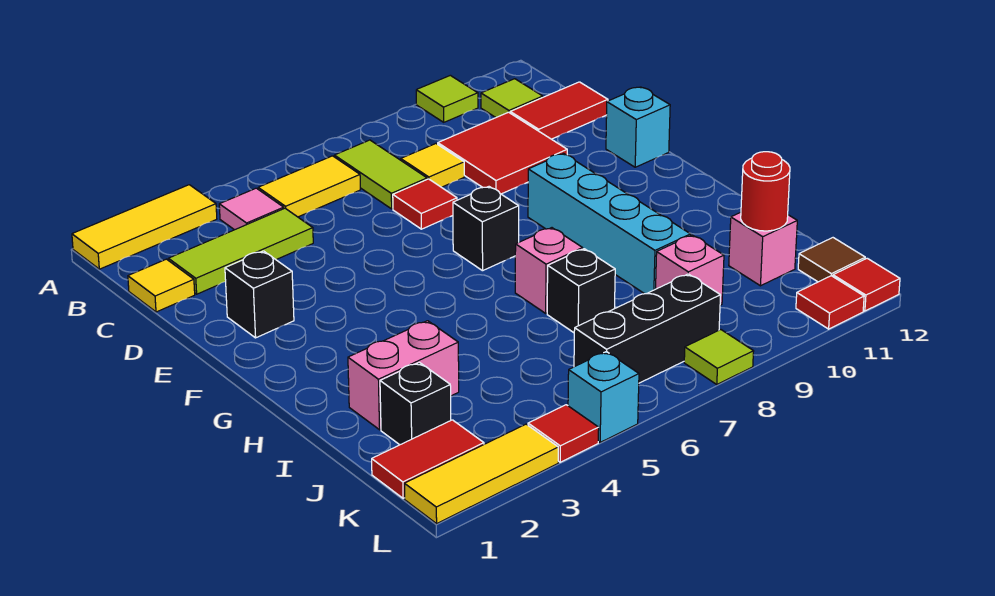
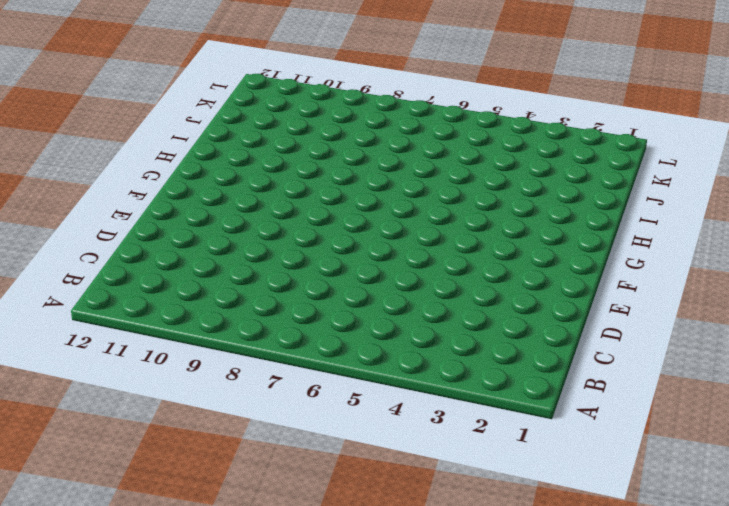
none -> yellow tile A1:A3 level 1
none -> lime tile A10 level 1
none -> pink tile B4 level 1
none -> yellow tile B5:B6 level 1

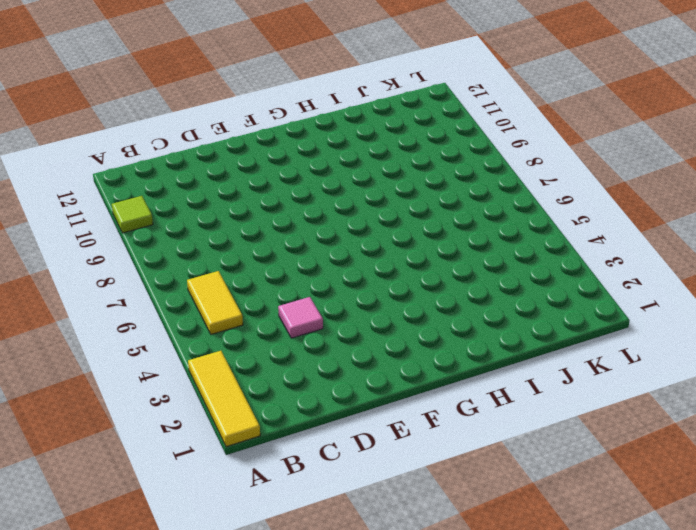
pink tile D4 level 1 -> pink tile B4 level 1
none -> lime tile B7:C7 level 1
none -> lime tile B11 level 1
none -> yellow tile C1 level 1
none -> lime tile C2:C4 level 1

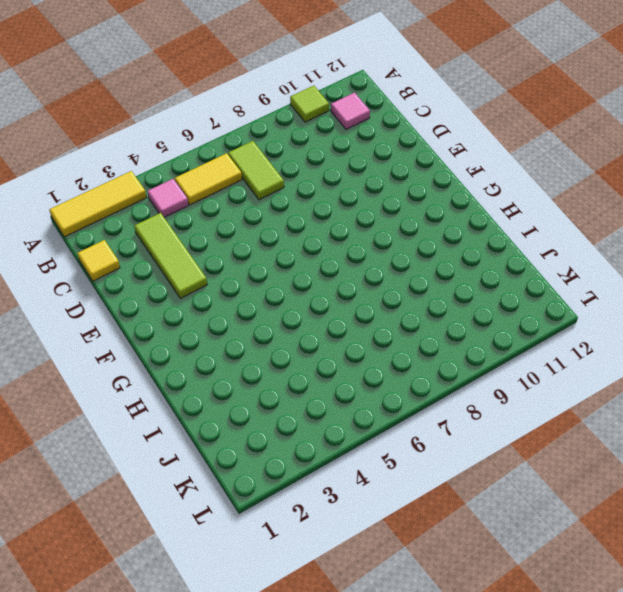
pink tile B11 level 1 -> lime tile B11 level 1
lime tile C3:E3 level 1 -> lime tile C2:C4 level 1
none -> yellow tile C8 level 1
none -> red tile C9:D10 level 1
none -> red tile C11:C12 level 1
none -> red tile D7 level 1

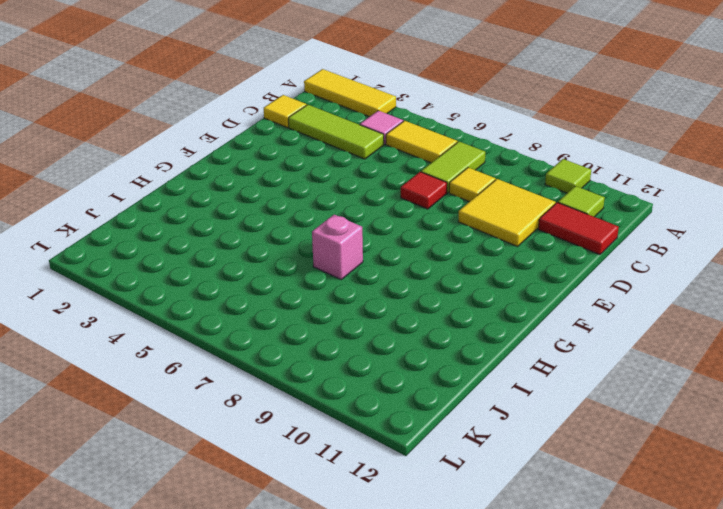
yellow tile C9:D10 level 1 -> red tile C9:D10 level 1
none -> black brick E2 level 1
none -> cyan brick E12 level 1
none -> black brick F7 level 1
none -> cyan brick F9:I9 level 1

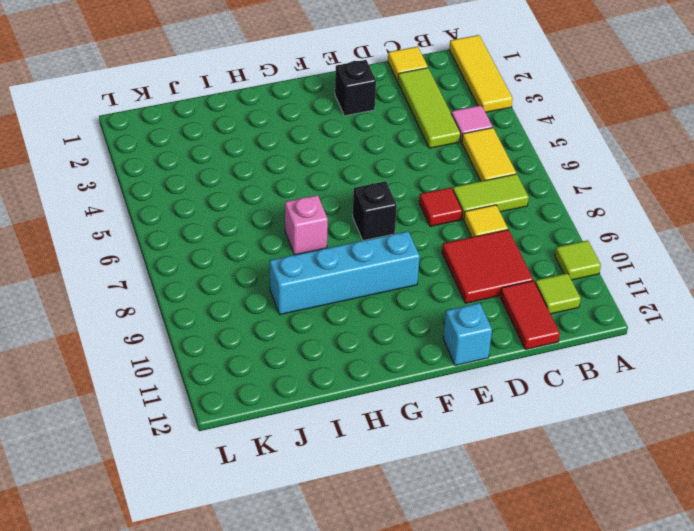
none -> pink brick I2:I3 level 1
none -> black brick I7 level 1
none -> black brick J2 level 1
none -> pink brick J9 level 1

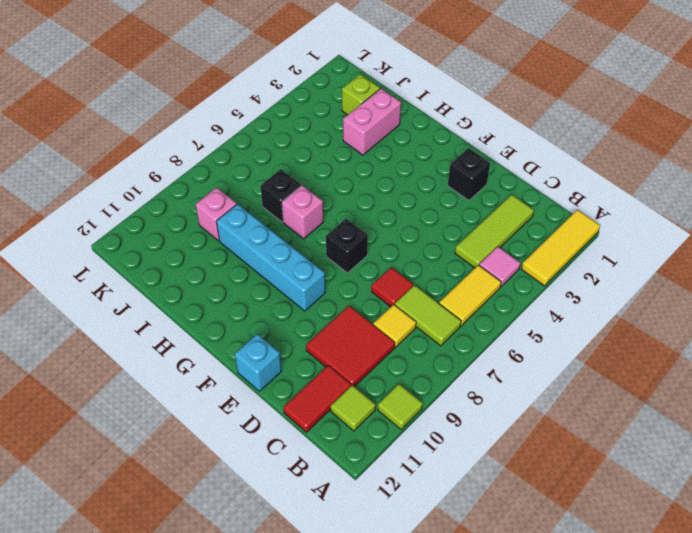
lime brick J2 level 1 -> black brick J2 level 1
none -> yellow tile C1 level 1
none -> pink brick J11 level 1
none -> red tile K1:K2 level 1
none -> black brick K6:K8 level 1

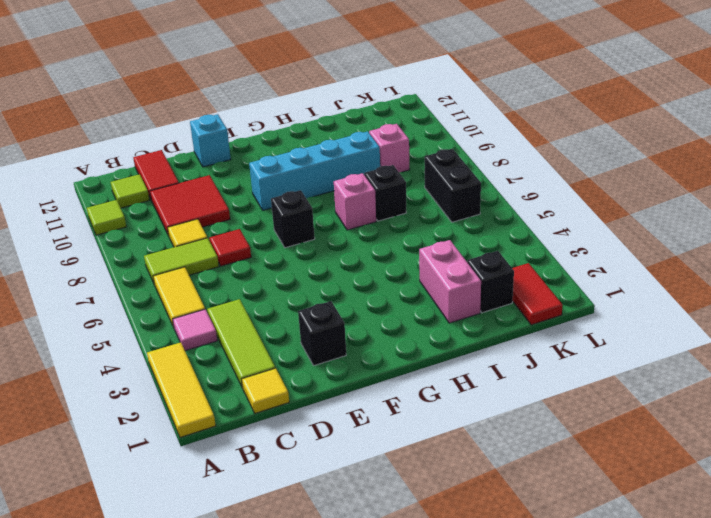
black brick K6:K7 level 1 -> black brick K6:K8 level 1
none -> pink brick J11 level 1
none -> brown tile K12 level 1
none -> yellow tile L1:L3 level 1
none -> red tile L4 level 1

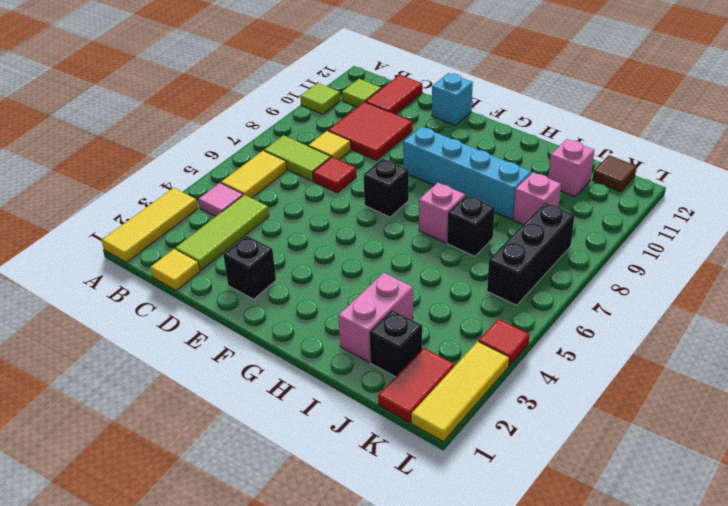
none -> cyan brick L5 level 1
none -> lime tile L8 level 1
none -> red tile L11 level 1
none -> red tile L12 level 1

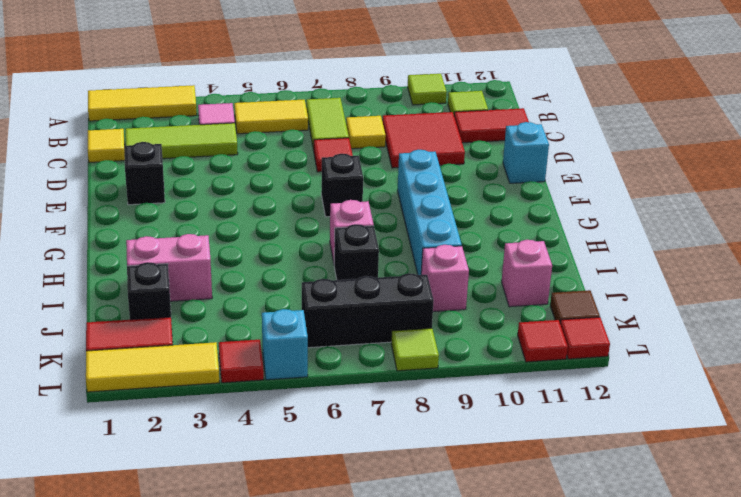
none -> red round brick J11 level 2

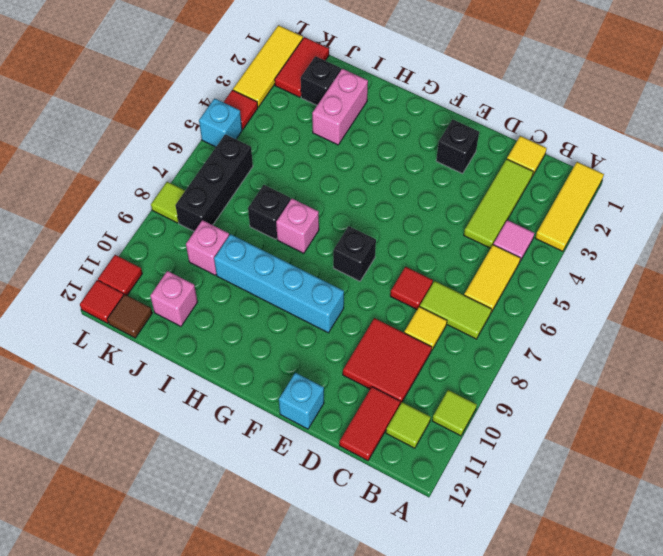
none -> red round brick J11 level 2

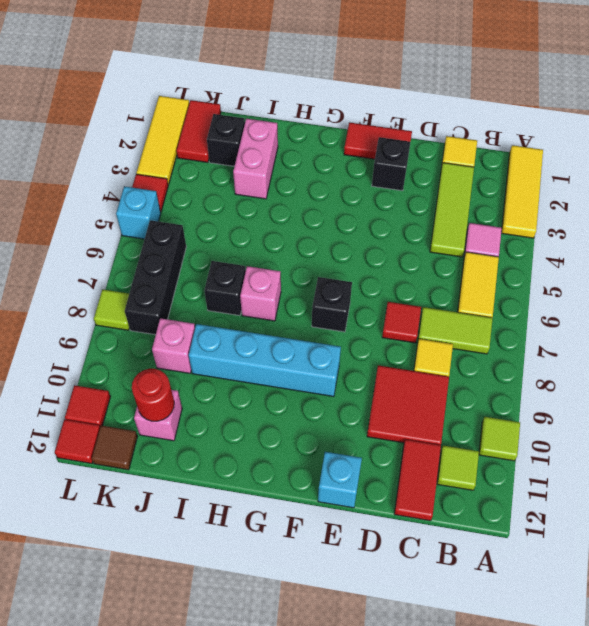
red tile E1:F1 level 1 -> none

